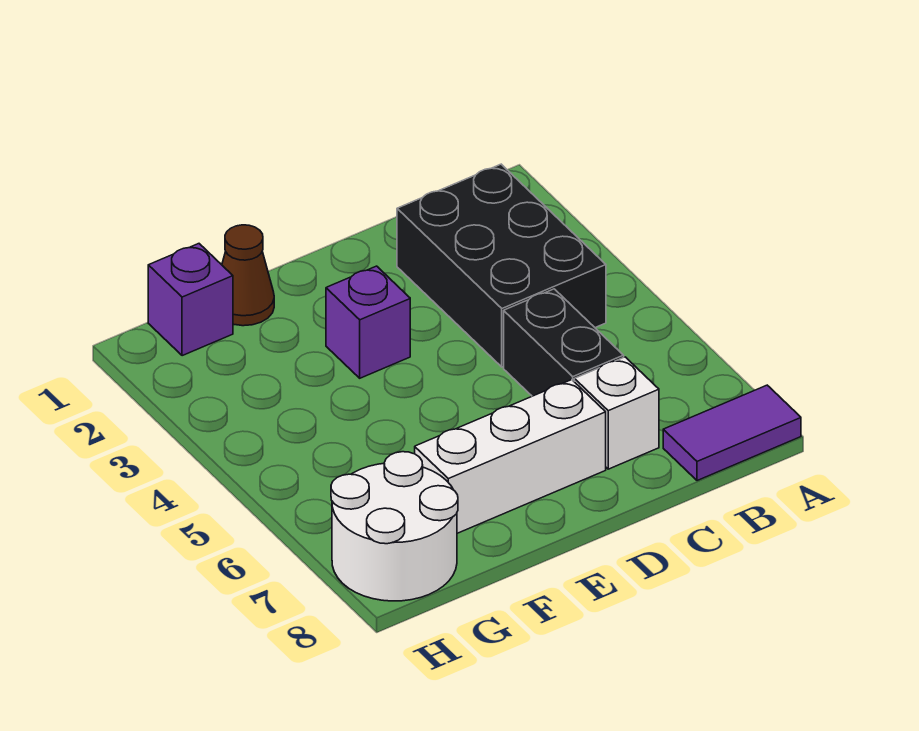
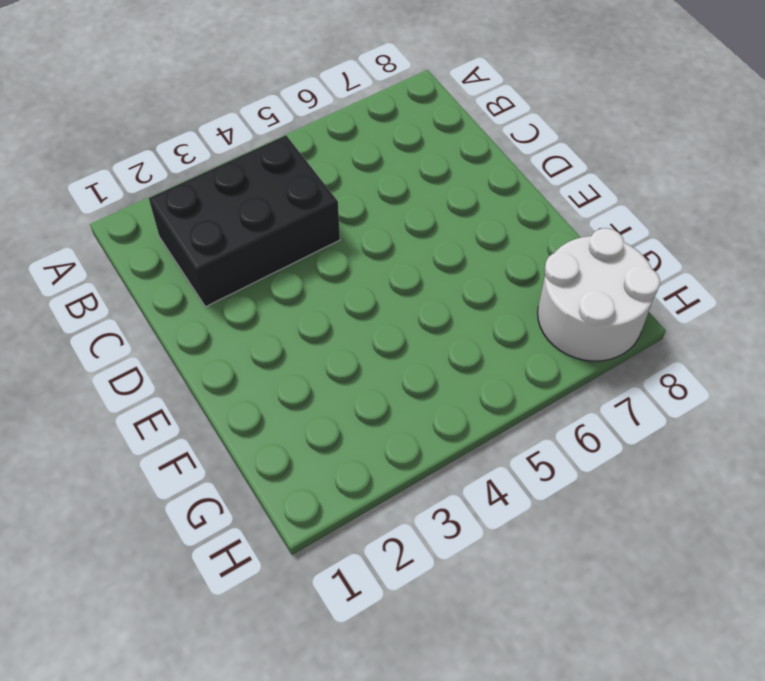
none -> purple tile A8:B8 level 1
none -> black brick C5:C6 level 1

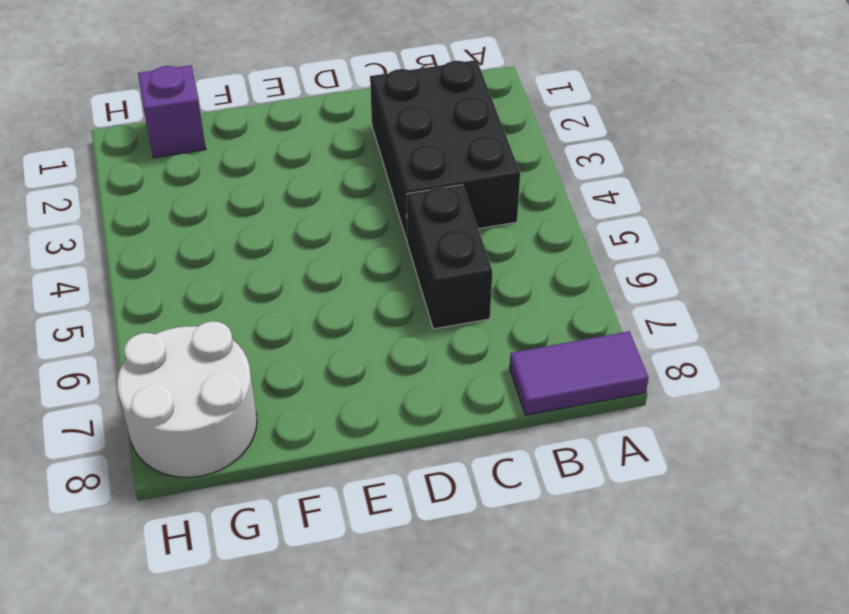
none -> white brick C7 level 1
none -> white brick D7:F7 level 1

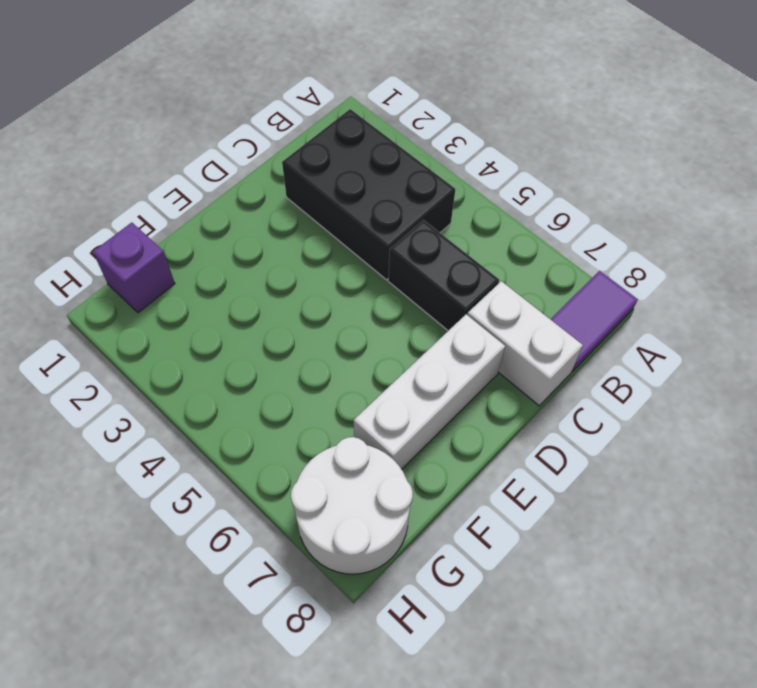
white brick C7:C8 level 1 -> white brick C7 level 1
none -> purple brick E3 level 1
none -> brown cone F1 level 1

